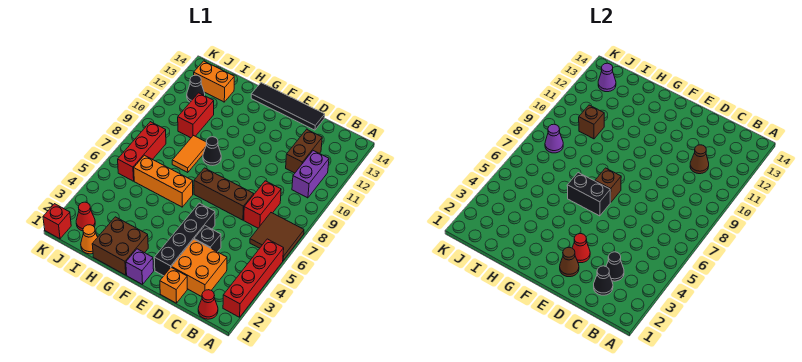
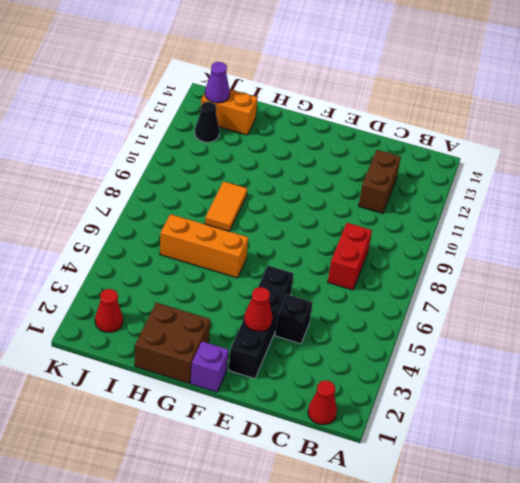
none -> red brick A2:A5 level 1
none -> brown tile A6:B7 level 1
none -> purple brick B10:B11 level 1
none -> orange brick C2:D3 level 1

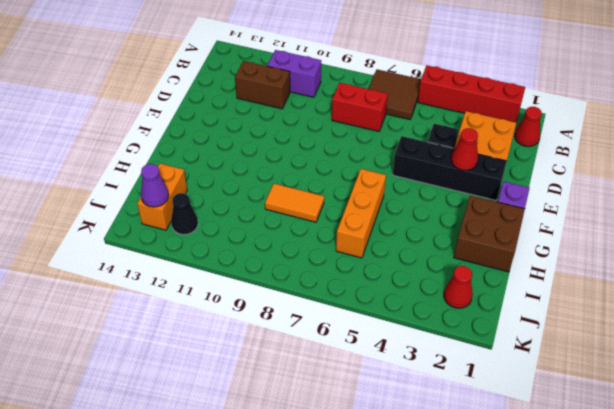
none -> orange brick D1 level 1
none -> brown brick D7:F7 level 1
none -> black tile D14:G14 level 1
none -> black cone G9 level 1

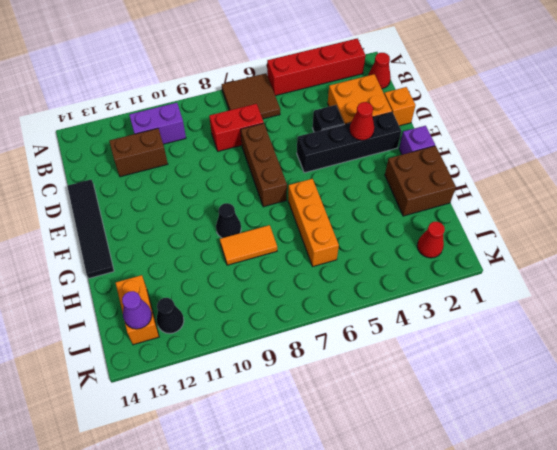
none -> orange cone I1 level 1
none -> red brick I10:I11 level 1
none -> red brick J6:J8 level 1
none -> red brick K1 level 1

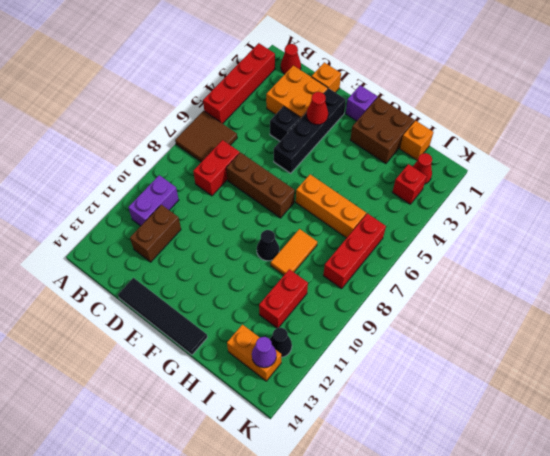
orange brick I1 level 1 -> orange cone I1 level 1
red brick J3 level 1 -> red brick K1 level 1
none -> black cone C2 level 2
none -> black cone C3 level 2
none -> brown cone C11 level 2
none -> brown cone E2 level 2

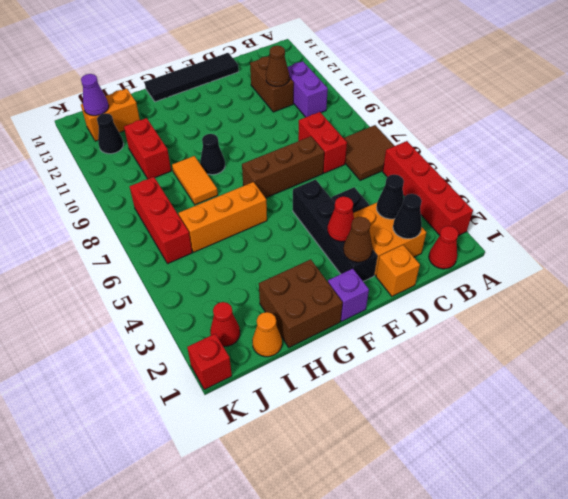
none -> black brick F6:G6 level 2
none -> brown brick F7 level 2
none -> brown brick I10 level 2
none -> purple cone J8 level 2

